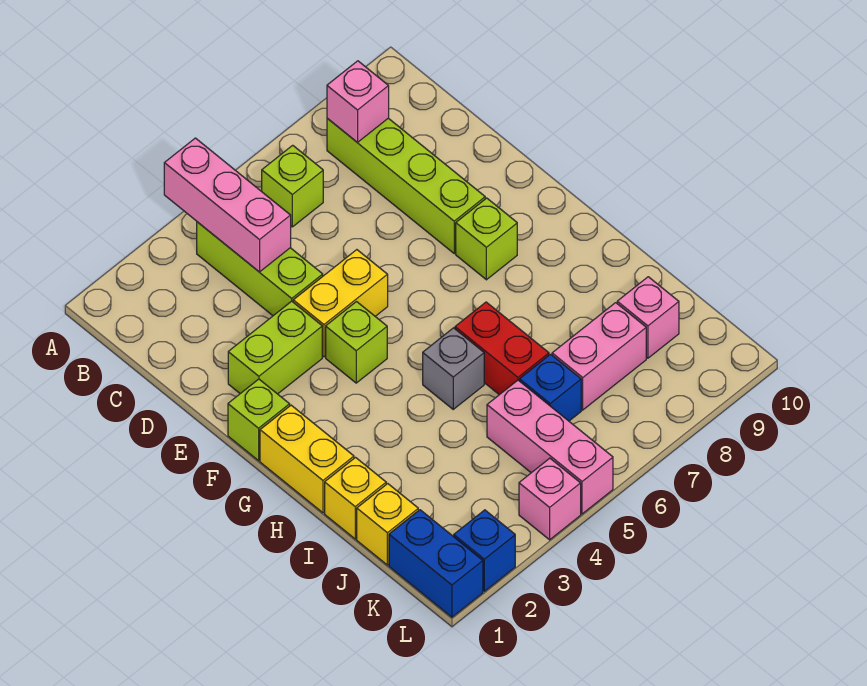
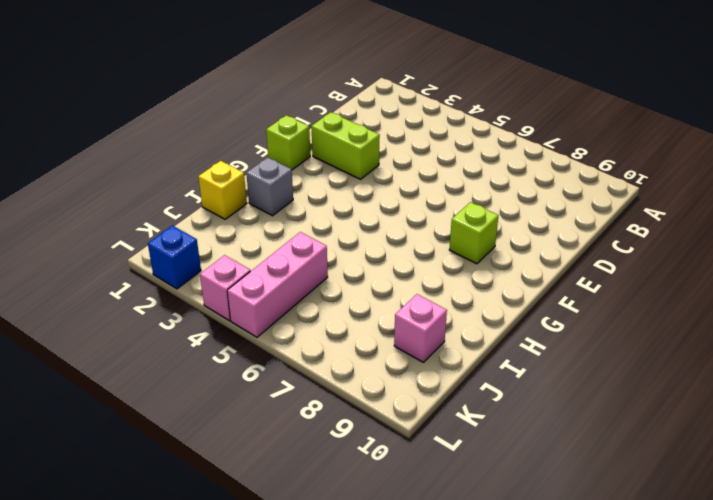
grey brick H2 level 1 -> grey brick H5 level 1
none -> lime brick B4:D4 level 1
none -> lime brick B6 level 1
none -> lime brick B8:E8 level 1

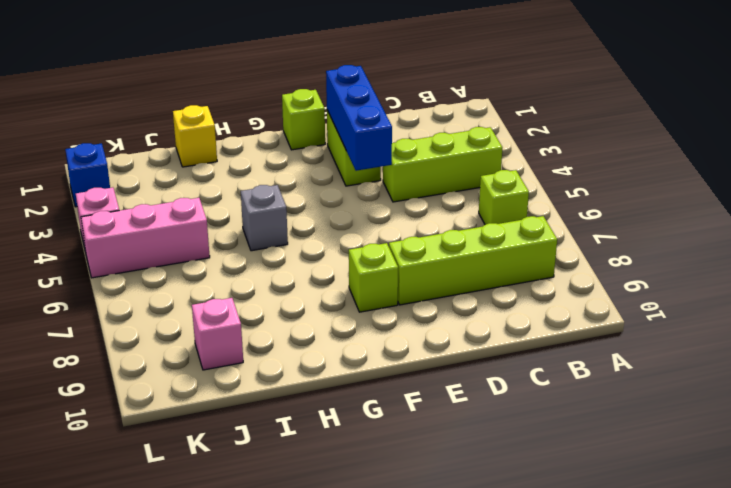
blue brick E2:E4 level 2 -> none
none -> yellow brick E4:E5 level 1
none -> lime brick F4 level 1
none -> yellow brick G1:H1 level 1

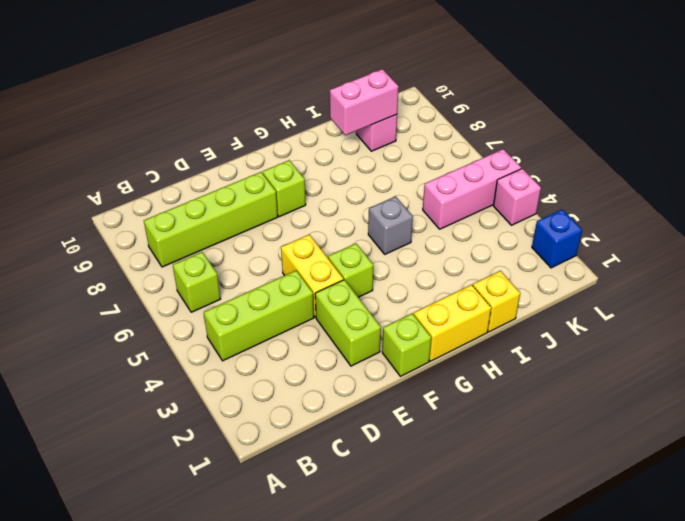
pink brick I9:J9 level 2 -> pink brick J7:J8 level 1
none -> red brick H6:I6 level 1
none -> yellow brick J1 level 1
none -> blue brick J6 level 1

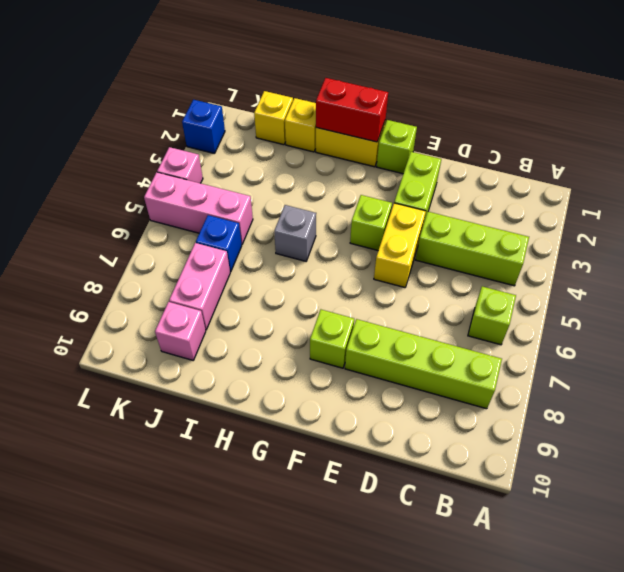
red brick G1:H1 level 2 -> red brick H6:I6 level 1
none -> blue brick K1:L1 level 1
none -> pink brick A4:C4 level 2
none -> pink brick B8 level 2

